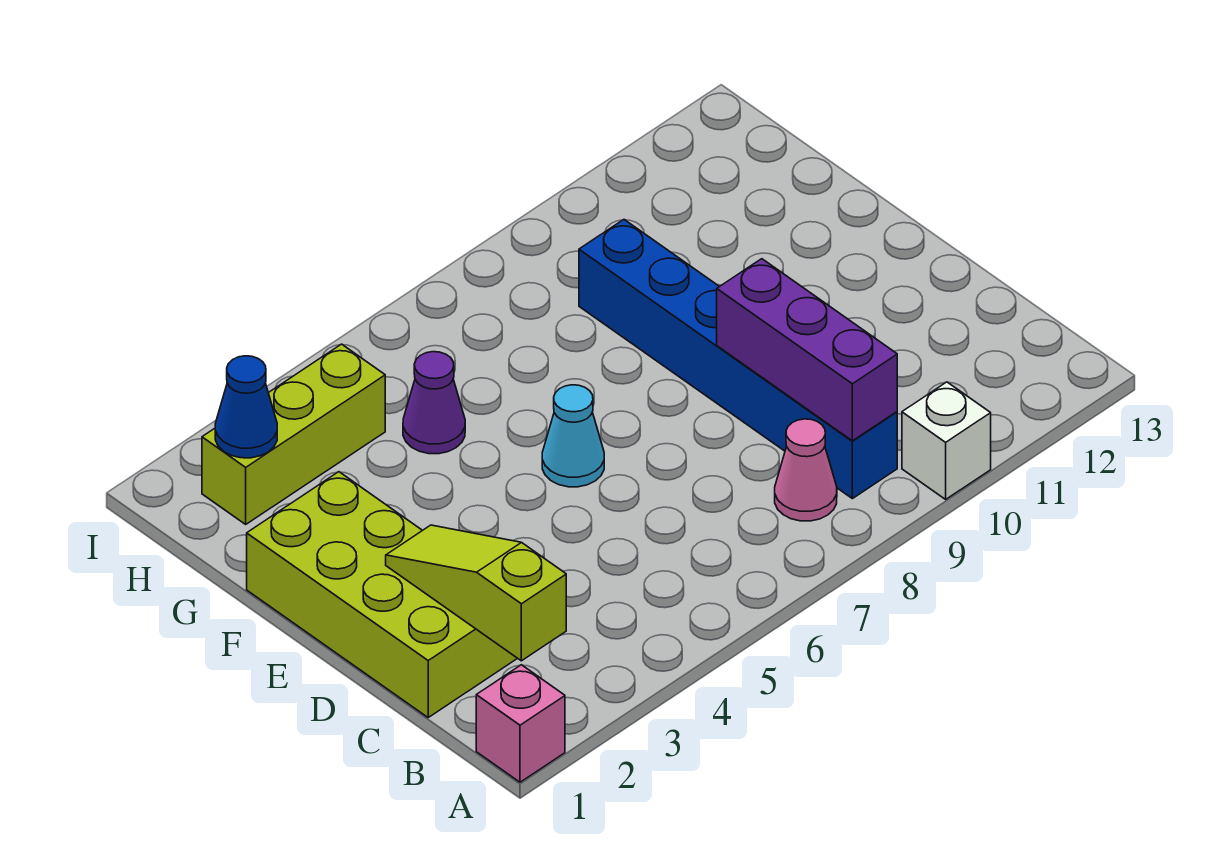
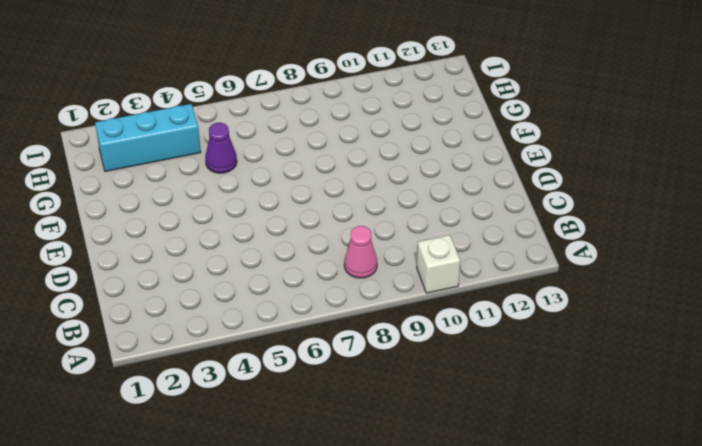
cyan brick H2:H4 level 1 -> lime brick H2:H4 level 1
none -> pink brick A1 level 1
none -> blue brick B9:G9 level 1

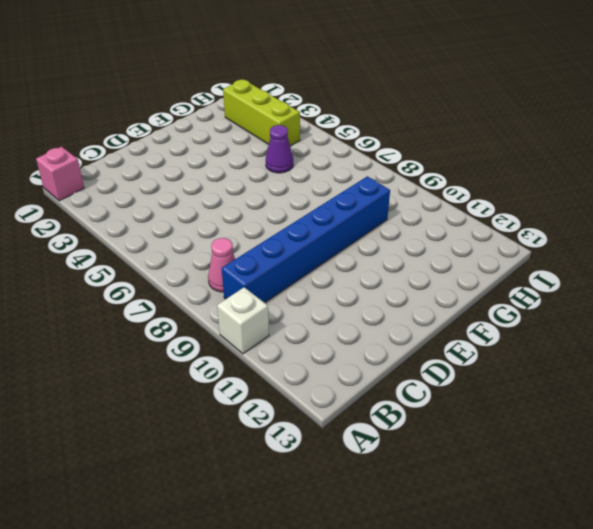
none -> lime brick C1:F2 level 1
none -> cyan cone E6 level 1

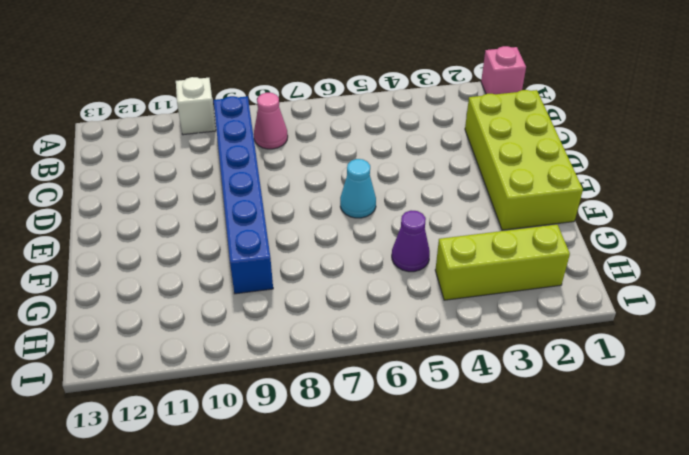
none -> lime slope B2:D2 level 2 top B
none -> purple brick B9:D9 level 2

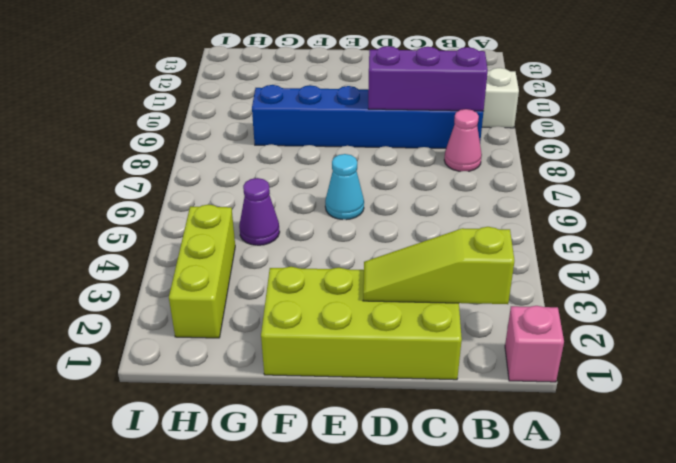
none -> blue cone H2 level 2

